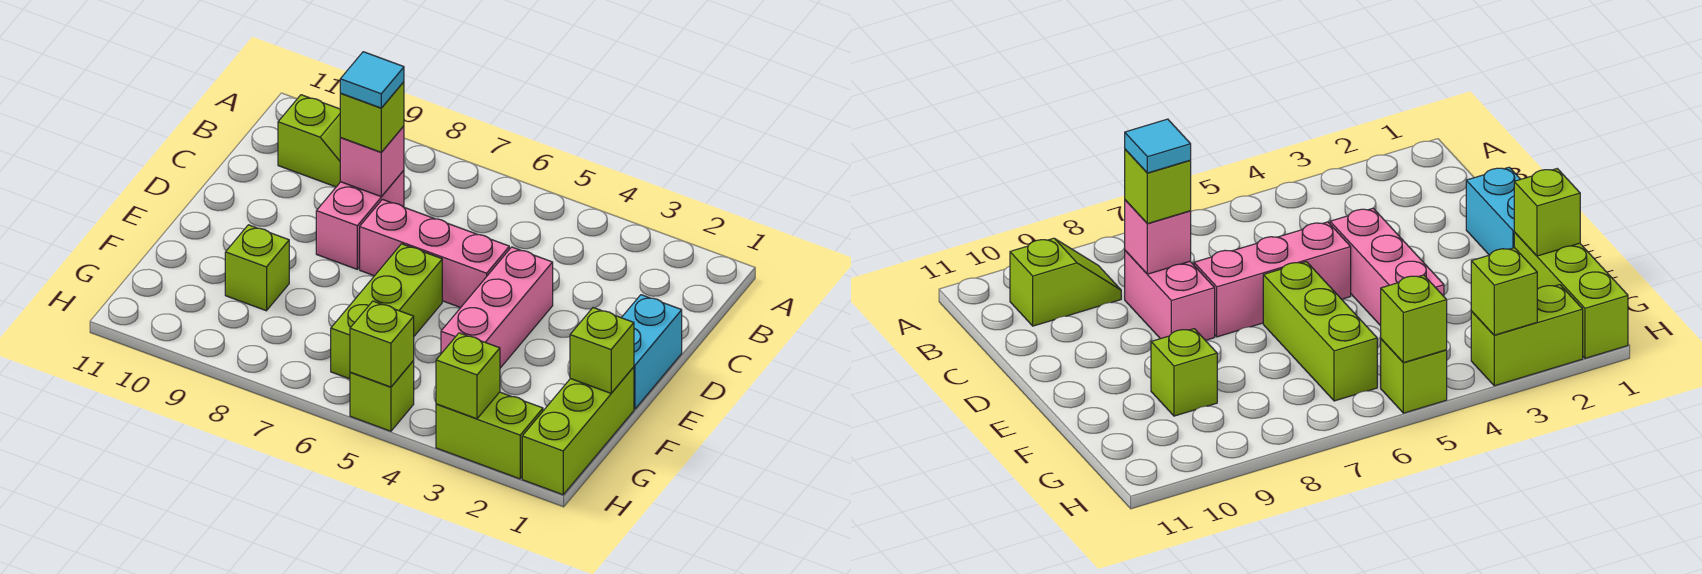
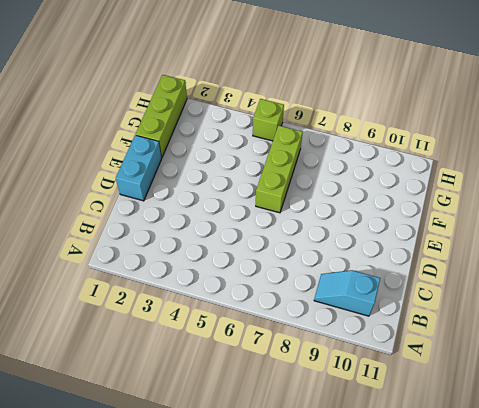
cyan slope B9:B10 level 1 top 10 -> lime slope B9:B10 level 1 top 10
none -> pink brick C8:D8 level 1
none -> pink brick D4:F4 level 1
none -> pink brick D5:D7 level 1

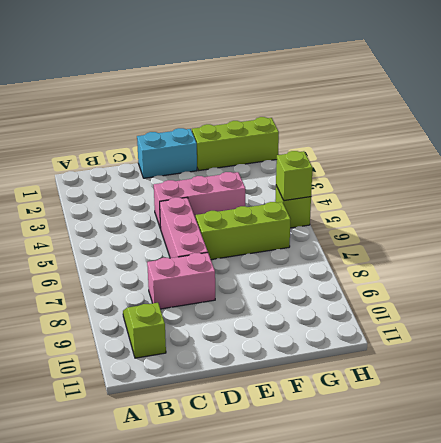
none -> lime brick F9 level 1
none -> lime brick H2:H3 level 1
none -> pink brick C8 level 2

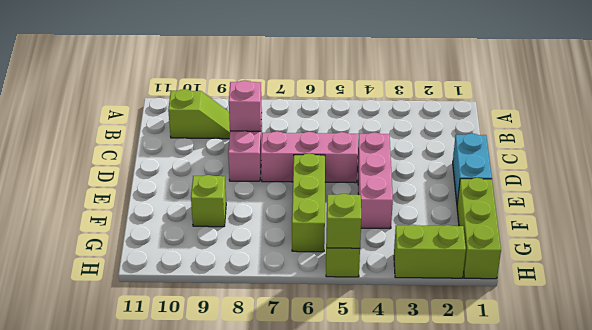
none -> lime brick F1 level 2
none -> lime brick H3 level 2
none -> lime brick C8 level 3

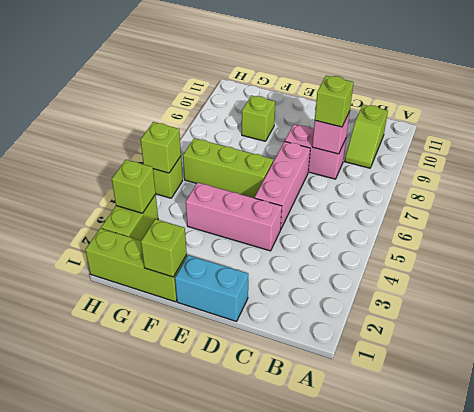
none -> cyan tile C8 level 4

